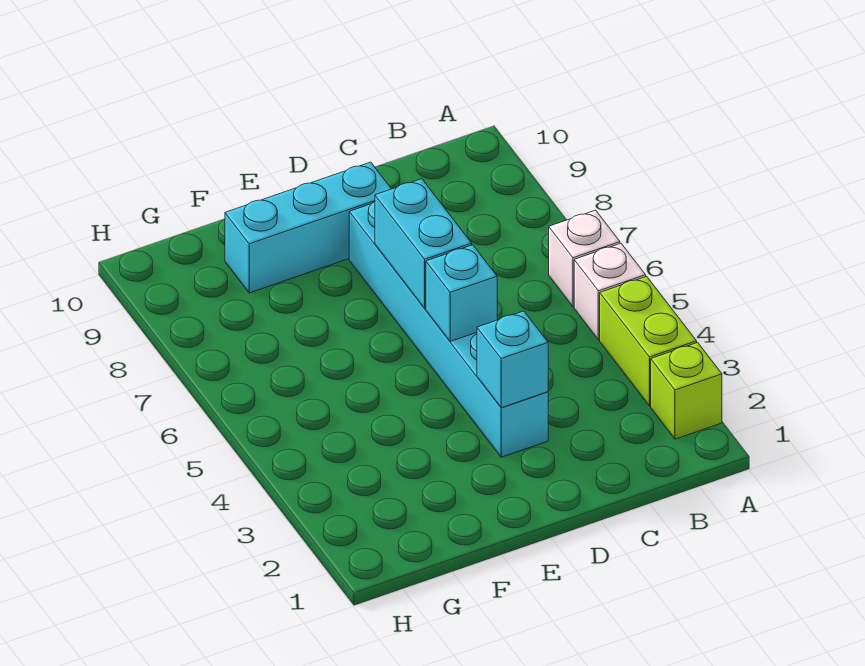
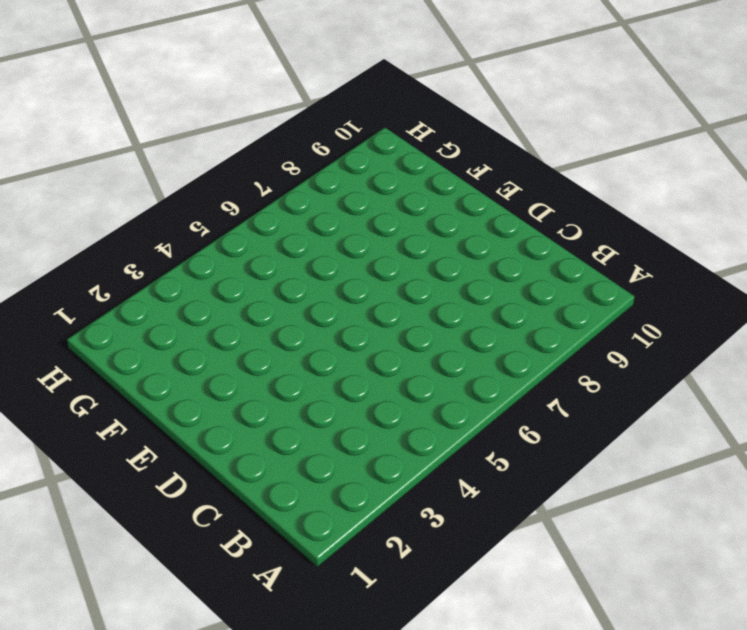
none -> lime brick A2 level 1
none -> lime brick A3:A4 level 1

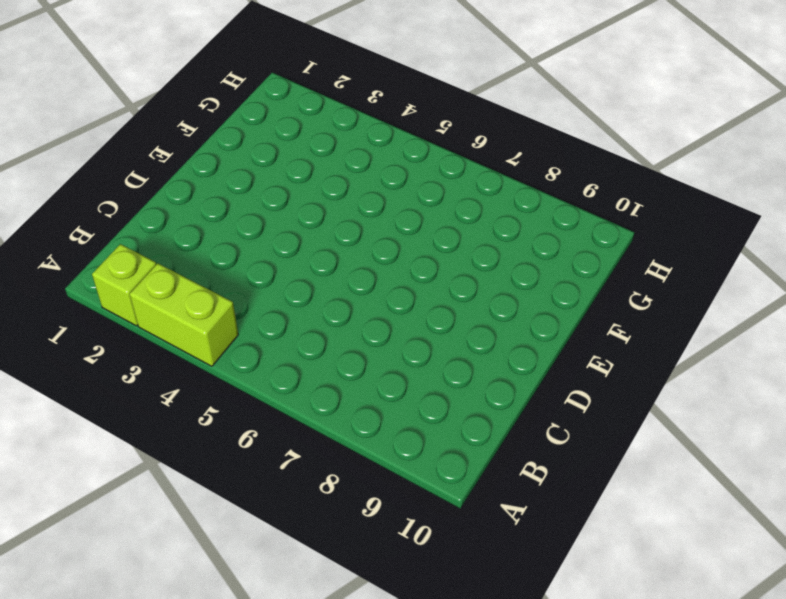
none -> white brick A5 level 1
none -> white brick A6 level 1

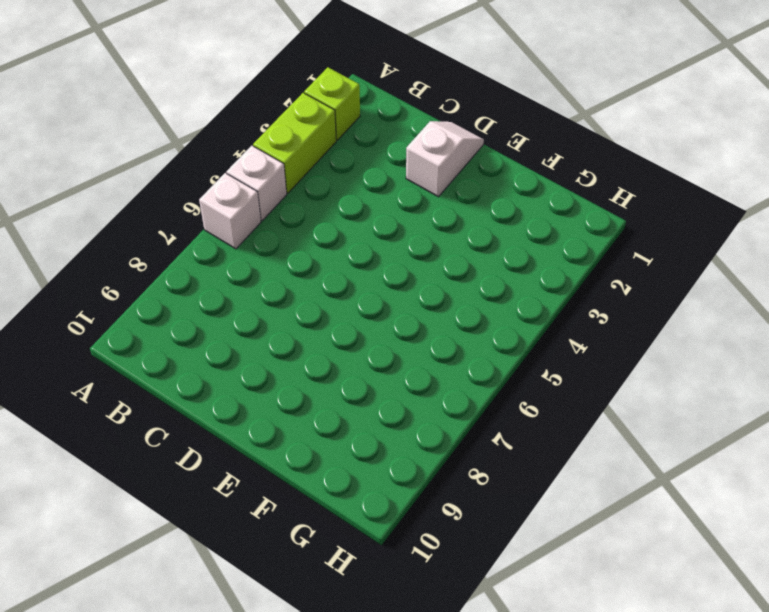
white slope D1:D2 level 1 top 2 -> none
none -> cyan brick D3:D8 level 1
none -> cyan brick D9:F9 level 1

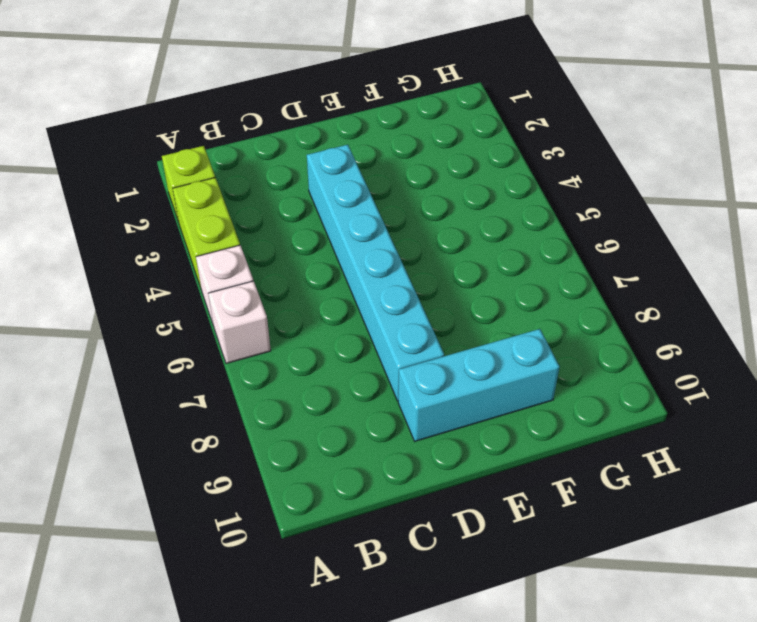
none -> cyan brick D3 level 2
none -> cyan brick D5 level 2

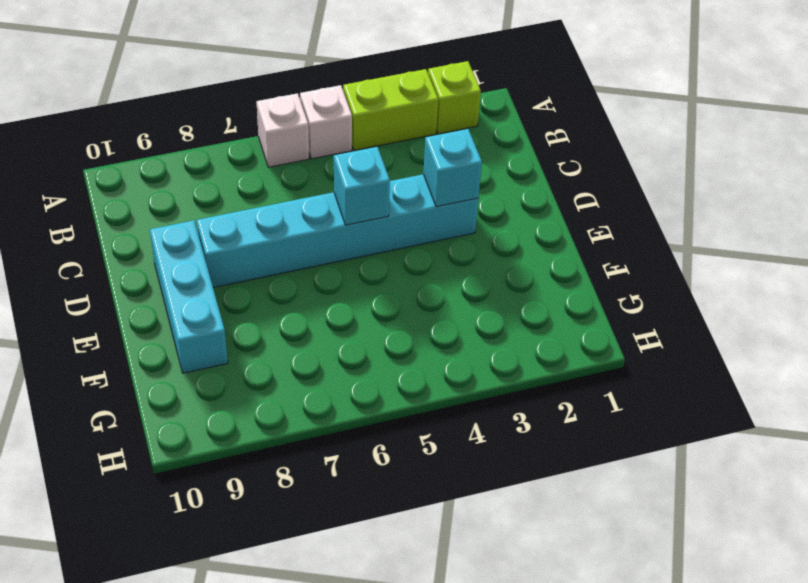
none -> cyan brick D6:D7 level 2

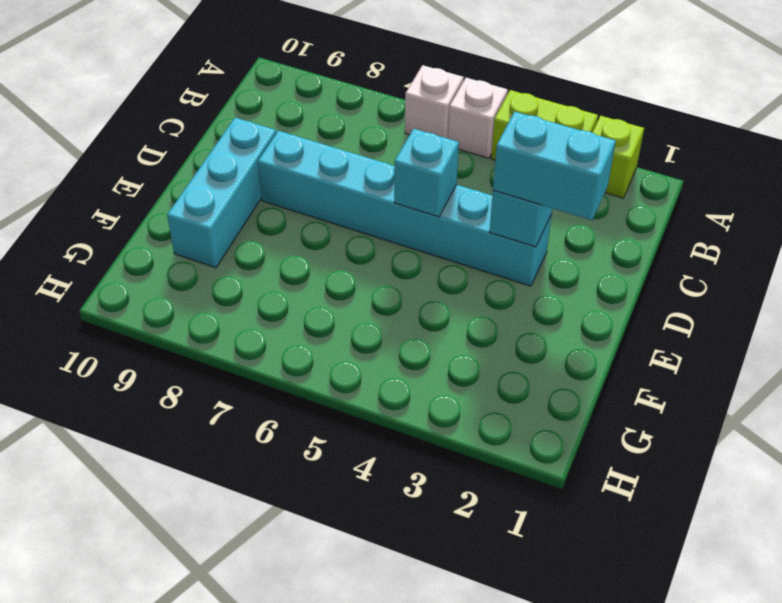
cyan brick D2:D3 level 3 -> cyan brick D6:D7 level 2

